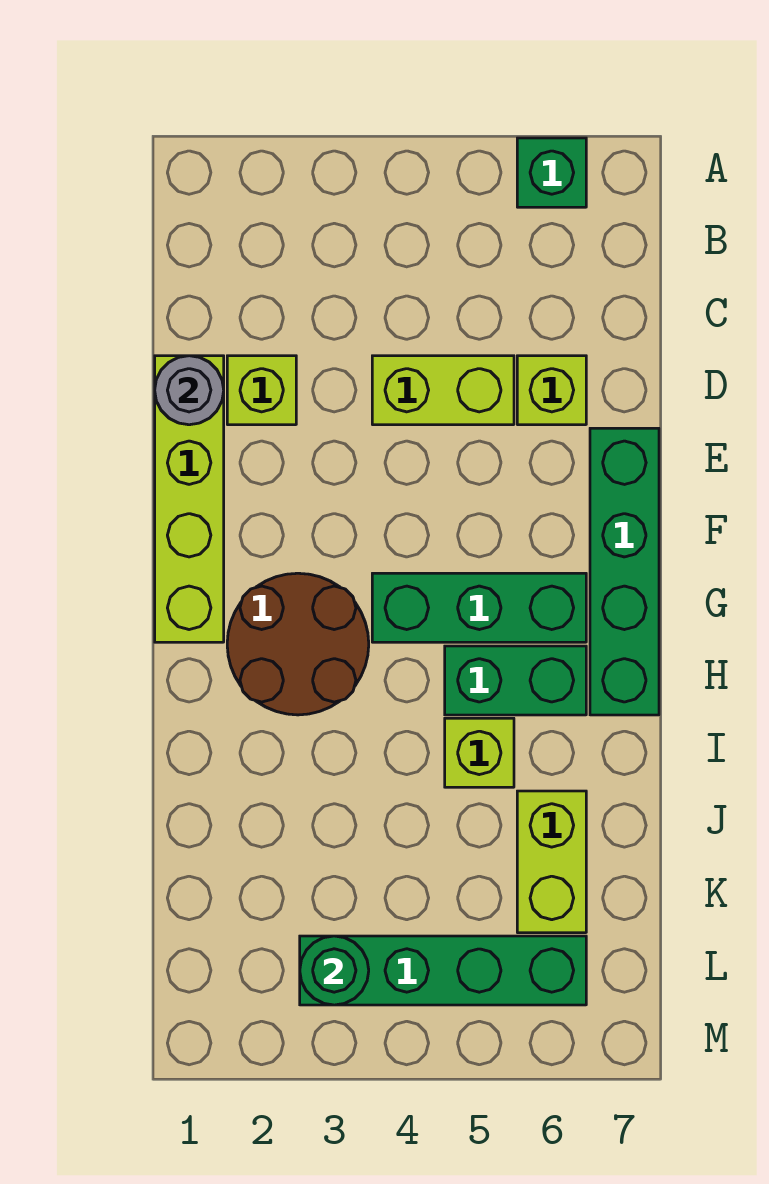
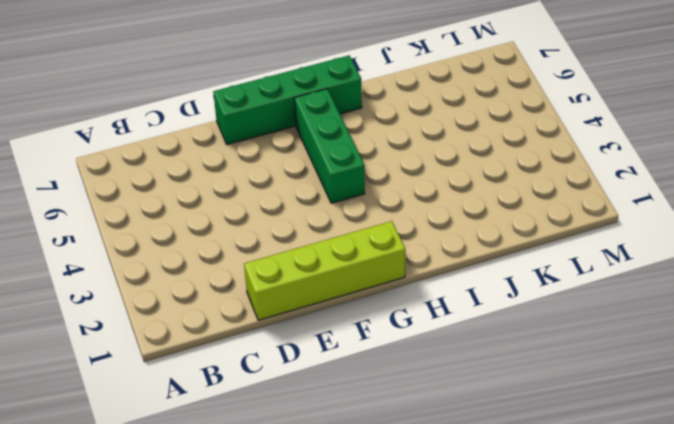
none -> green brick A6 level 1
none -> lime brick D2 level 1
none -> lime brick D4:D5 level 1

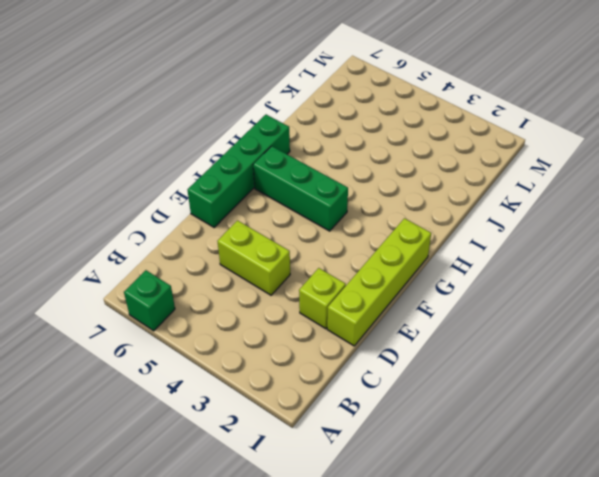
none -> lime brick D6 level 1
none -> brown round brick G2:H3 level 1
none -> green brick H5:H6 level 1

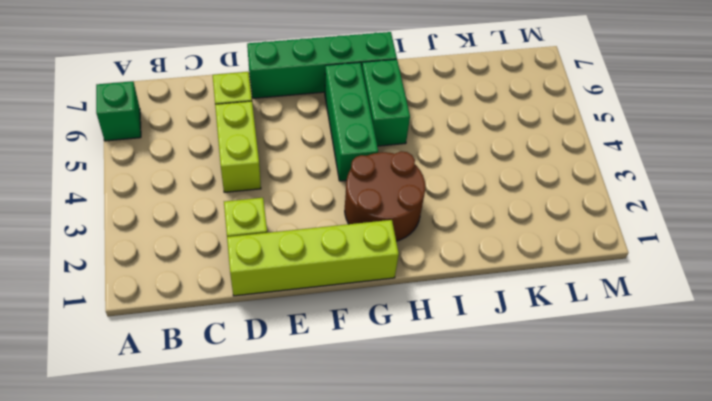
none -> lime brick I5 level 1
none -> lime brick J6:K6 level 1
none -> green brick L3:L6 level 1

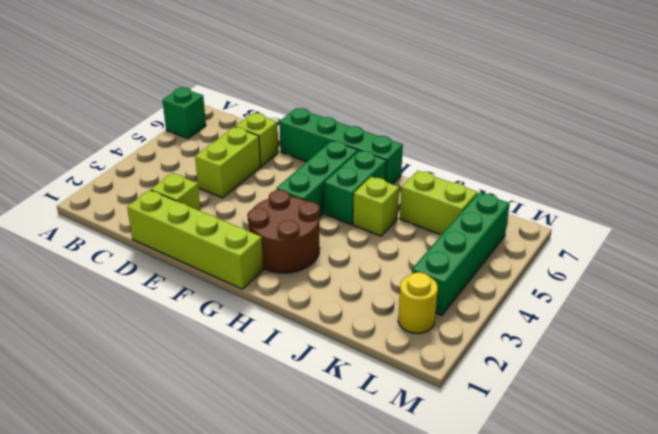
yellow round brick L2 level 1 -> none
none -> grey round brick D1 level 2
none -> green round brick L3 level 2

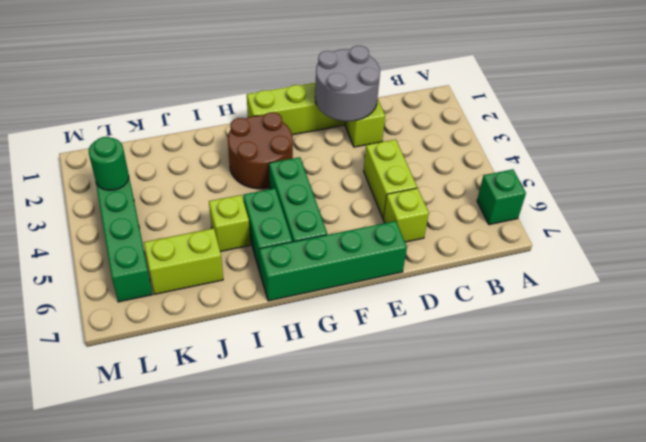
grey round brick D1:E2 level 2 -> grey round brick D1 level 2

